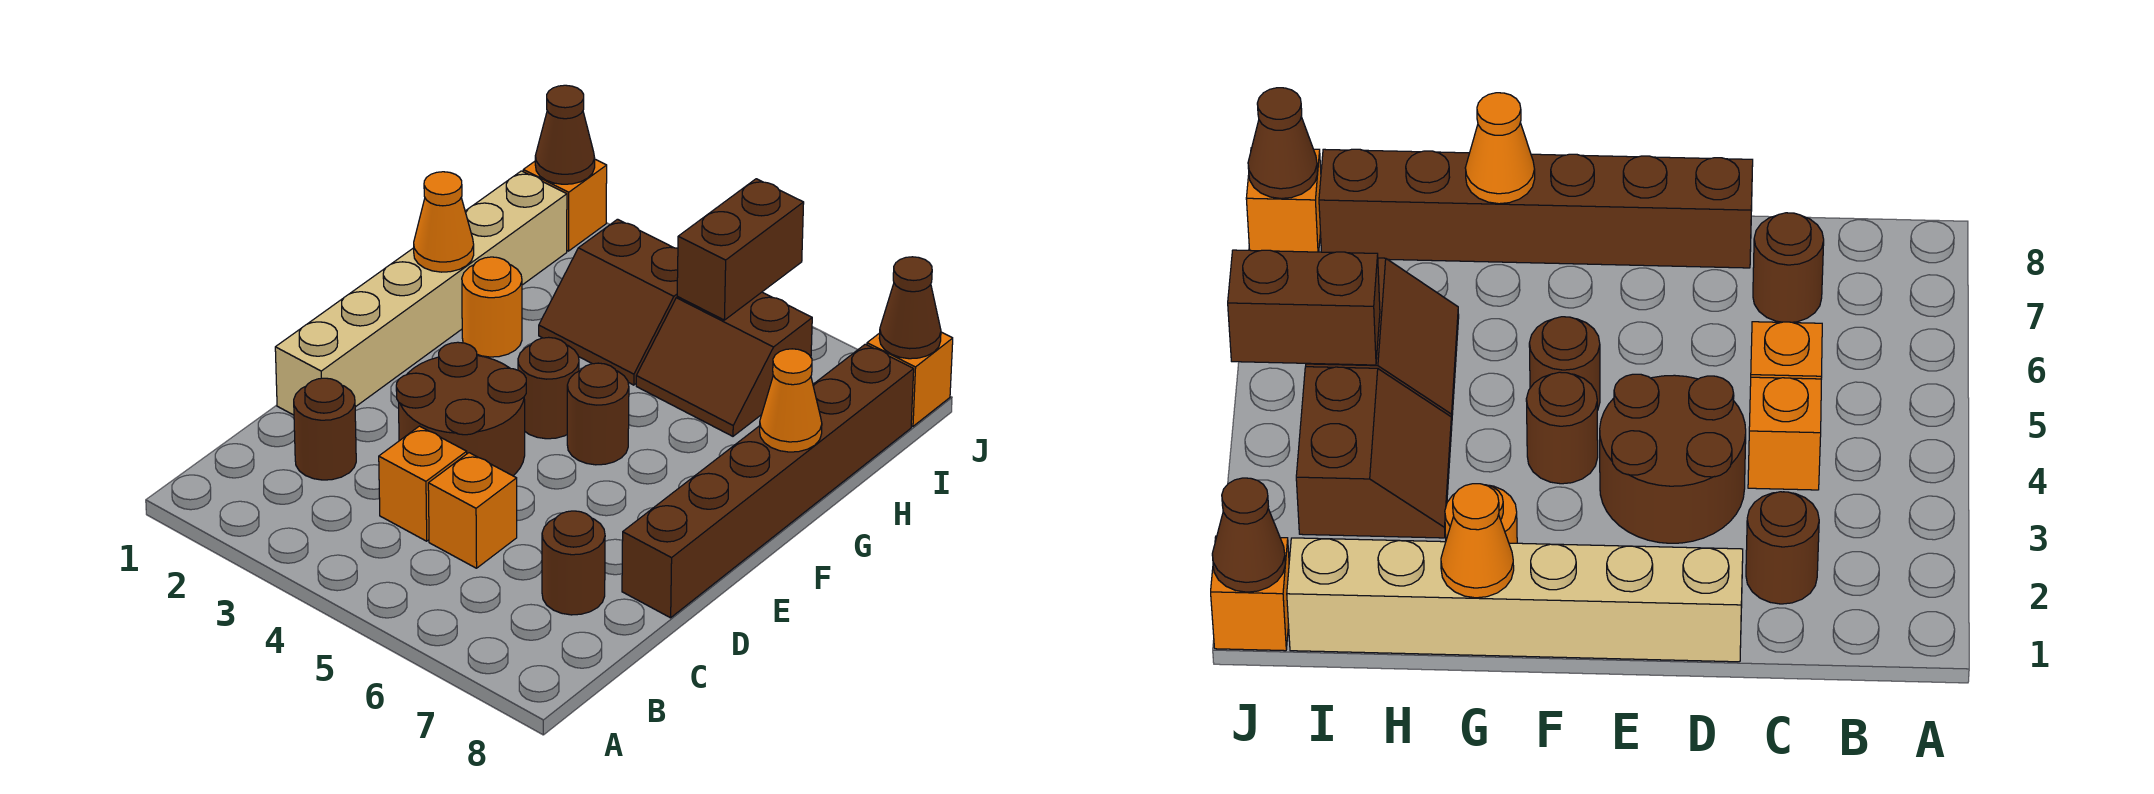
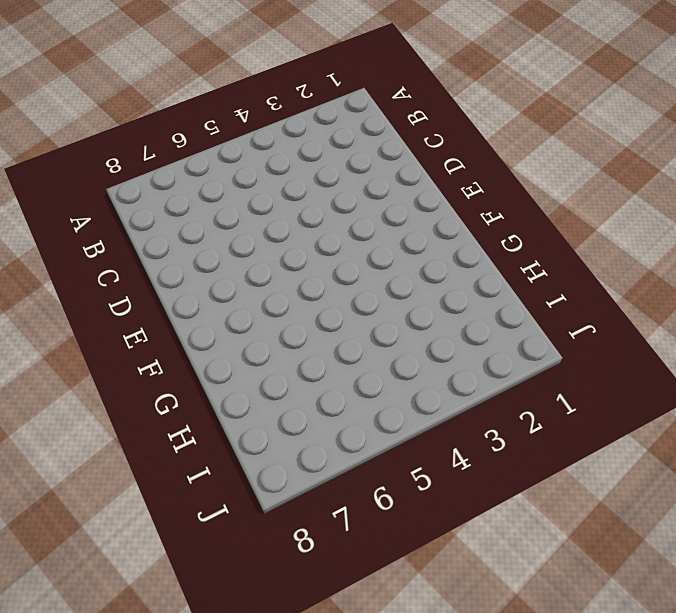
none -> brown round brick C2 level 1
none -> orange brick C4 level 1
none -> orange brick C5 level 1

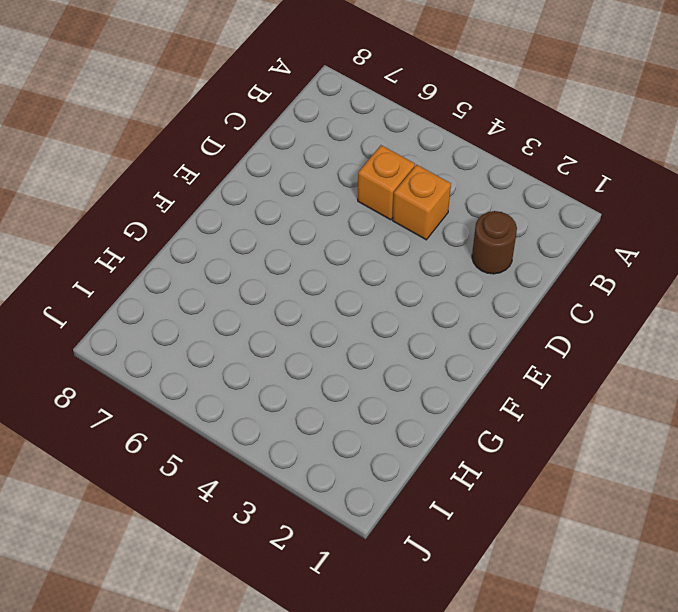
none -> brown round brick C7 level 1
none -> tan brick D1:I1 level 1
none -> brown round brick D3:E4 level 1

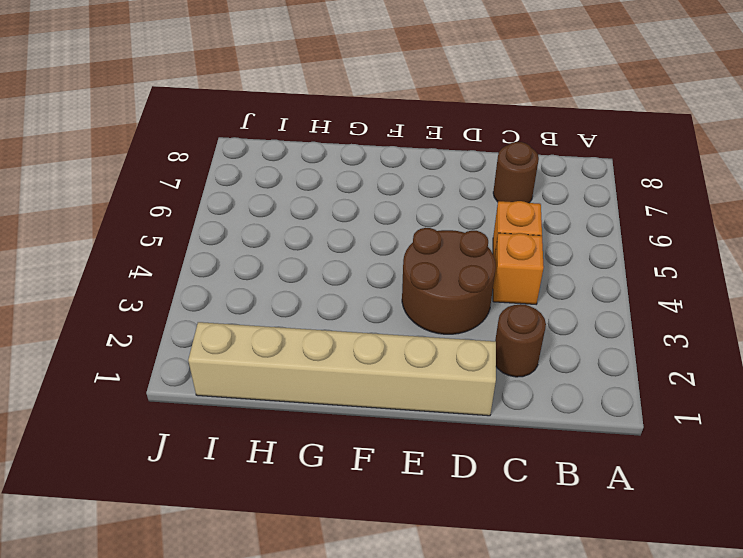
none -> brown brick D8:I8 level 1
none -> brown round brick F4 level 1
none -> brown round brick F5 level 1

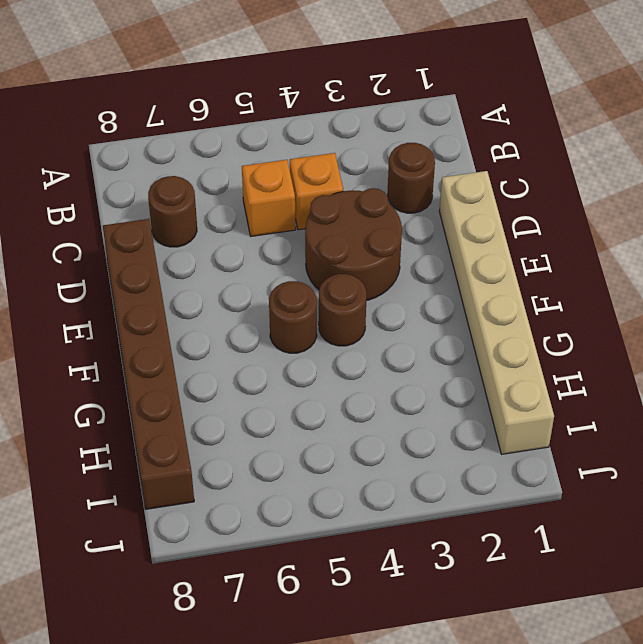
none -> orange round brick G2 level 1
none -> brown slope H3:I4 level 1 top I
none -> brown slope H5:I6 level 1 top I

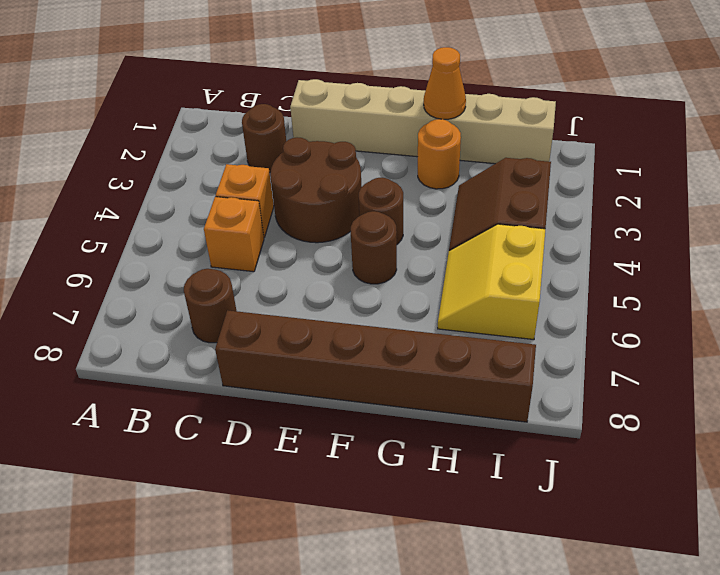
yellow slope H5:I6 level 1 top I -> brown slope H5:I6 level 1 top I
none -> orange brick J1 level 1
none -> orange brick J8 level 1
none -> orange cone G8 level 2

